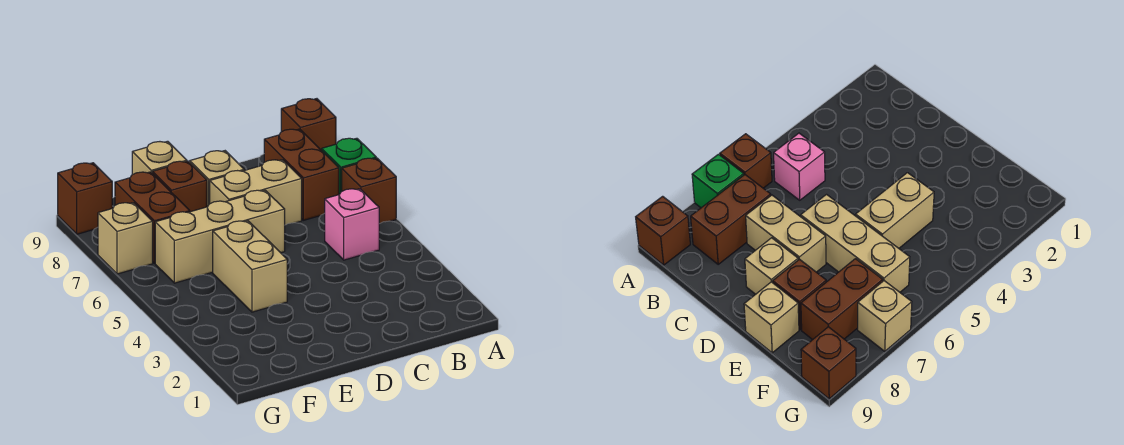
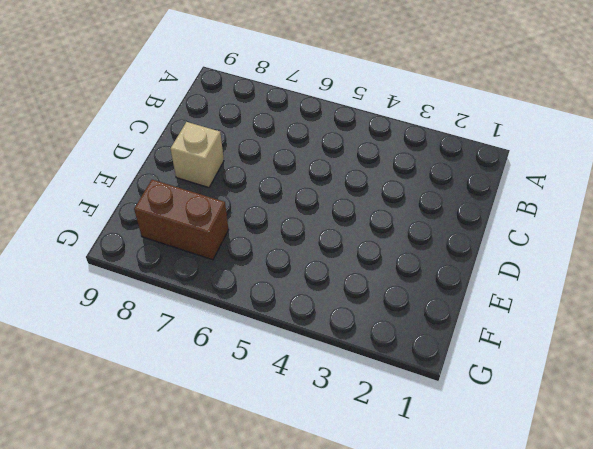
none -> brown brick A6 level 1
none -> green brick A7 level 1
none -> brown brick A9 level 1

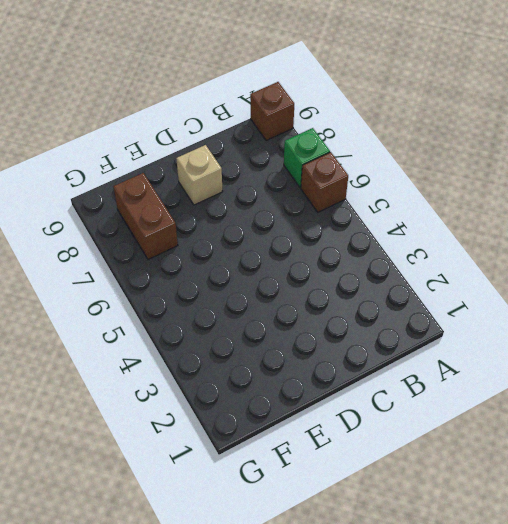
none -> pink brick B5 level 1
none -> brown brick B7:B8 level 1
none -> tan brick C7:D7 level 1

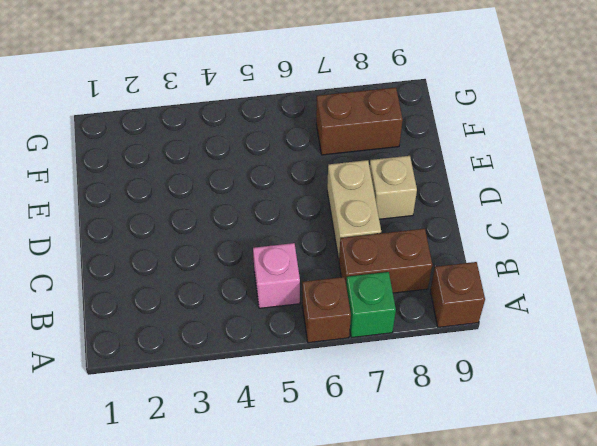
none -> tan brick D6:F6 level 1
none -> tan brick E4:E5 level 1
none -> brown brick E8 level 1

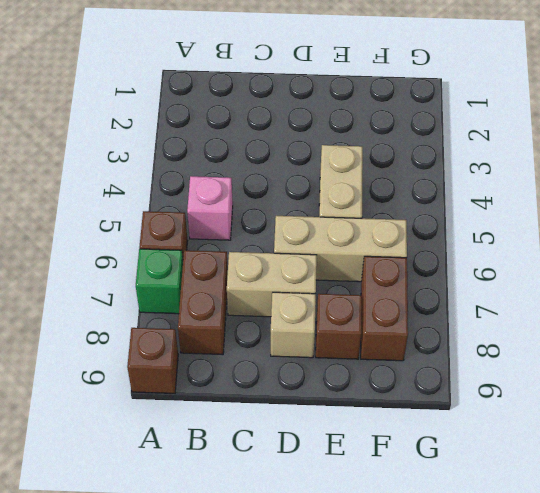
none -> tan brick E9 level 1
none -> tan brick G7 level 1
none -> brown brick G9 level 1

